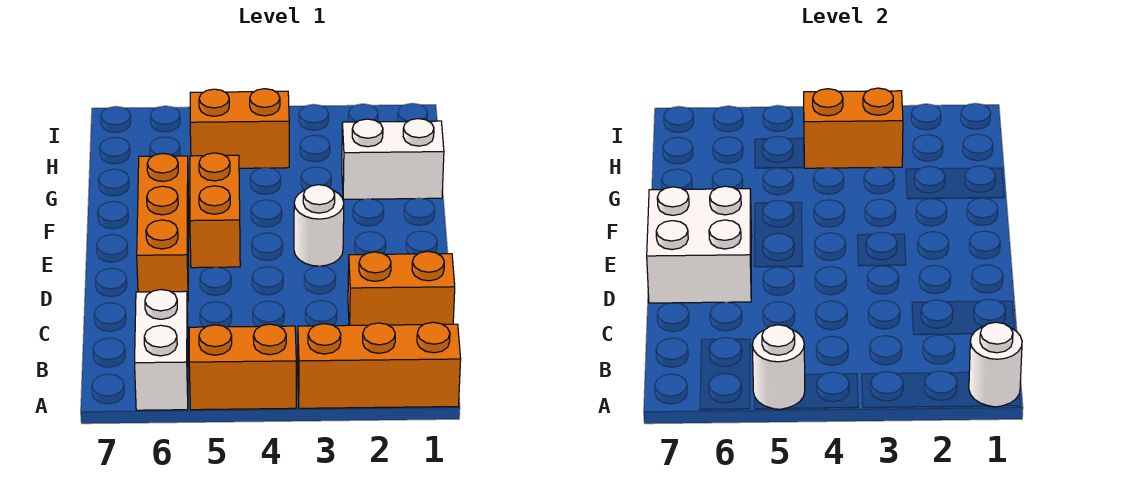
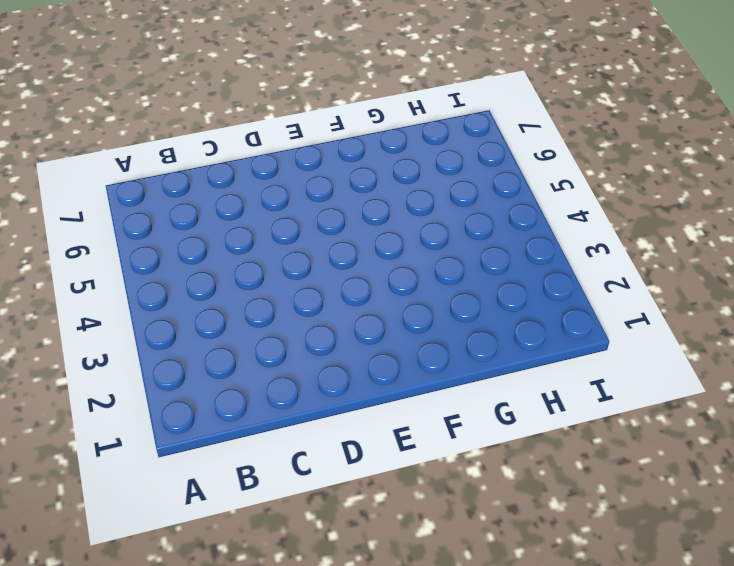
none -> orange brick A1:A3 level 1
none -> orange brick A4:A5 level 1
none -> white brick A6:B6 level 1

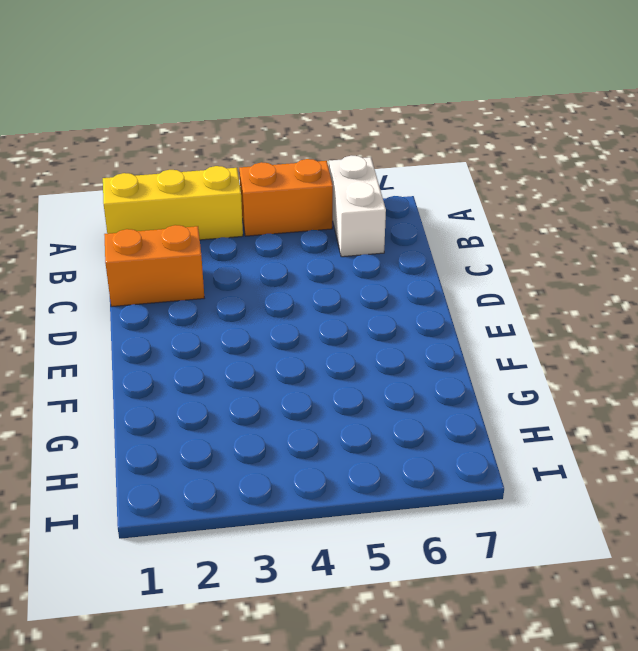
yellow brick A1:A3 level 1 -> orange brick A1:A3 level 1
none -> orange brick D6:F6 level 1
none -> white round brick E3 level 1
none -> orange brick E5:F5 level 1

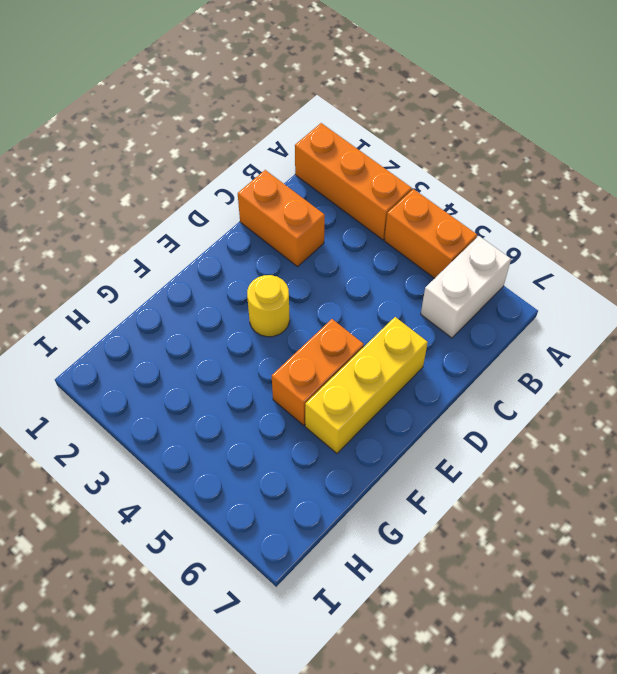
yellow brick D6:F6 level 1 -> orange brick D6:F6 level 1
yellow round brick E3 level 1 -> white round brick E3 level 1
none -> white brick G1:G2 level 1
none -> orange brick H4:H5 level 1
none -> white round brick A1 level 2

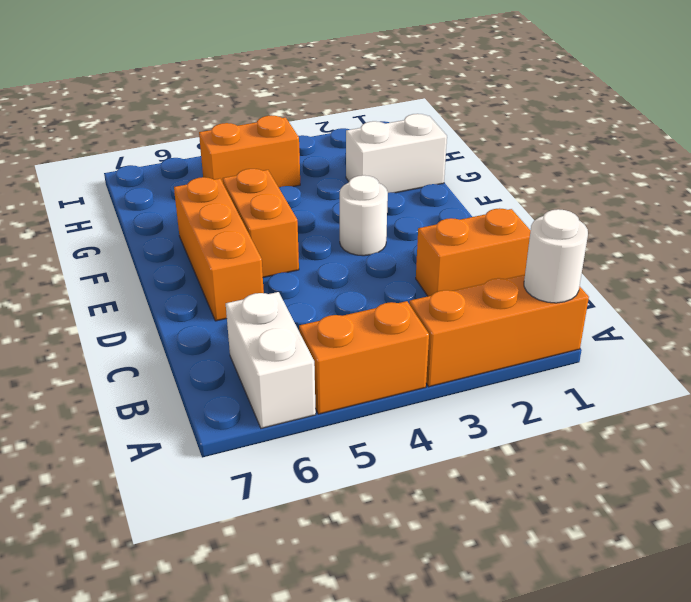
none -> white round brick A5 level 2
none -> white brick D6:E7 level 2
none -> orange brick H3:H4 level 2

